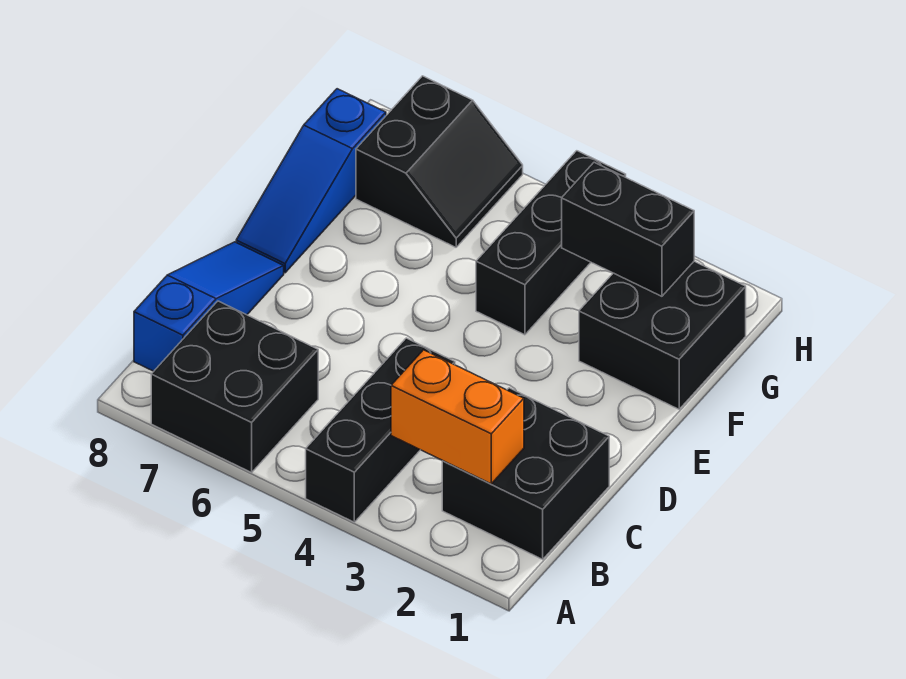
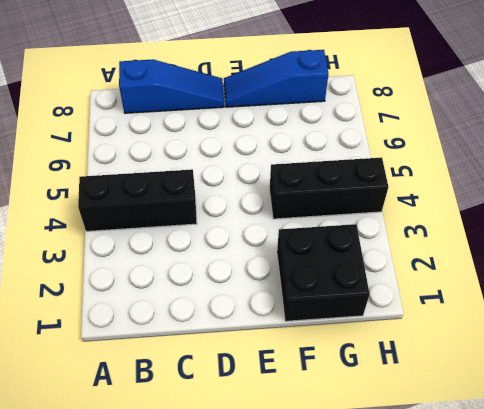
none -> black brick A6:B7 level 1
none -> black brick B1:C2 level 1

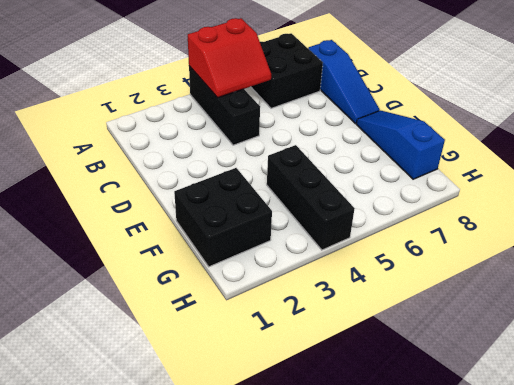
red slope A4:B5 level 2 top A -> none
none -> black brick B1:C2 level 1
none -> black slope G6:H7 level 1 top 7

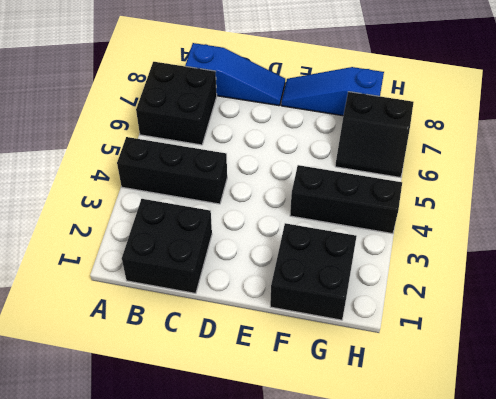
none -> orange brick B2:B3 level 2
none -> black brick G2:G3 level 2

